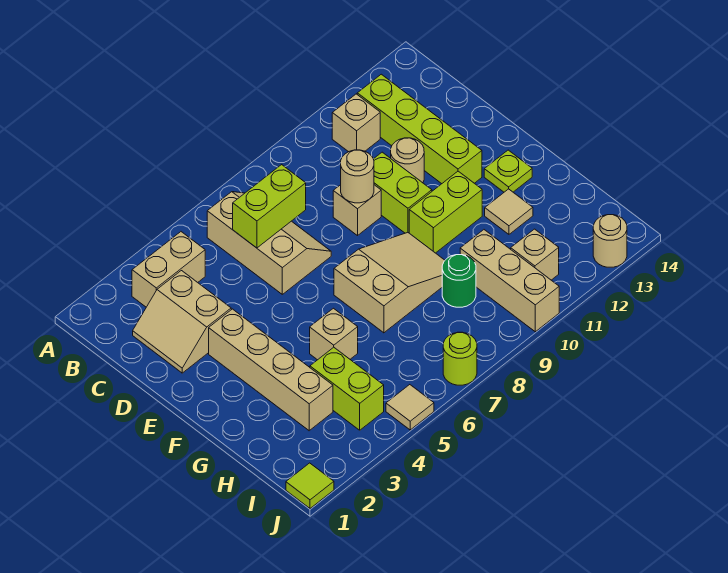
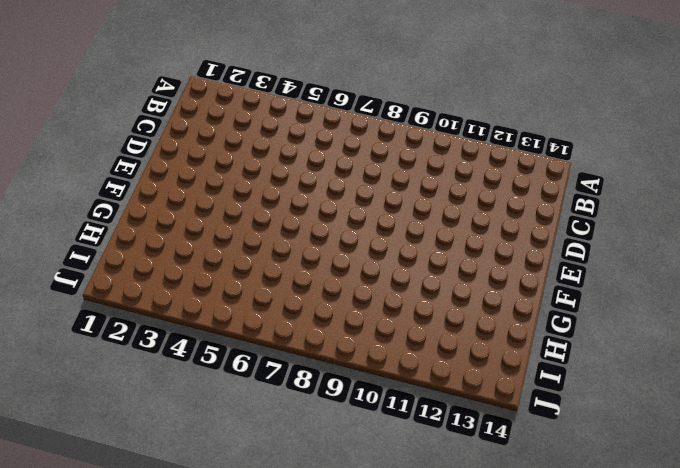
none -> tan brick B3:B4 level 1
none -> tan slope B6:D7 level 1 top 6
none -> tan brick B11 level 1

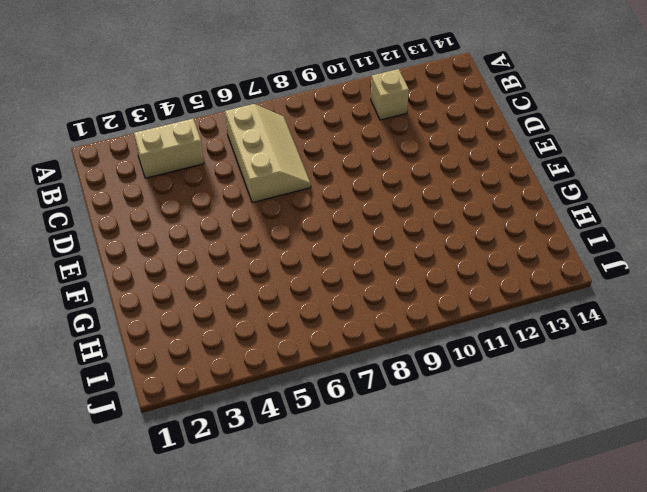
none -> lime brick B12:E12 level 1
none -> tan slope C2:D3 level 1 top 3
none -> tan brick D9 level 1

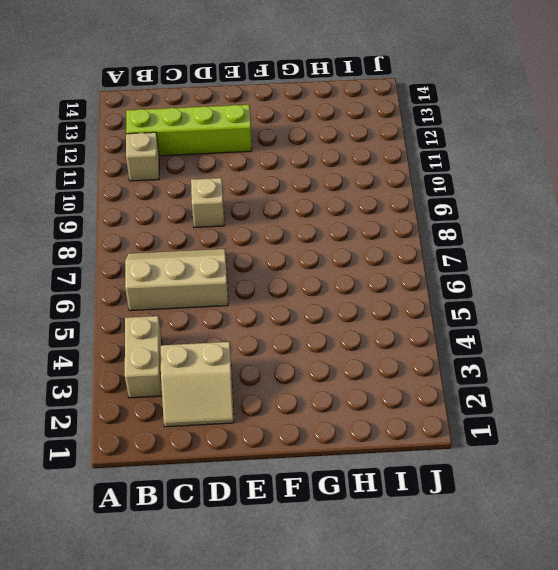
none -> lime brick D10:E10 level 1
none -> tan round brick D11 level 1
none -> tan brick E3:H3 level 1

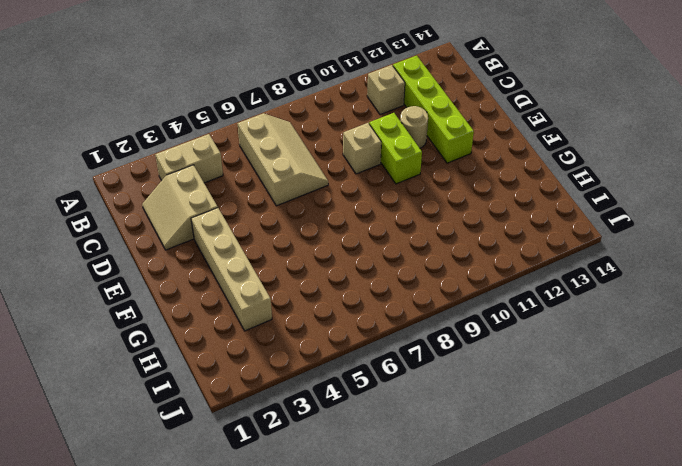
none -> tan slope F7:G9 level 1 top 7
none -> lime brick F10:F11 level 1
none -> lime plate F13 level 1

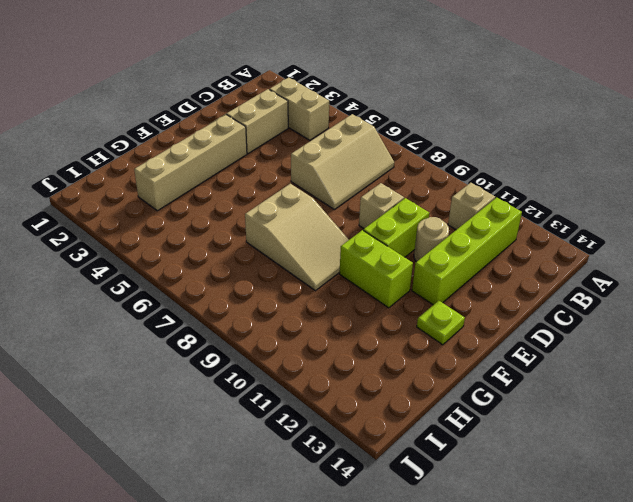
none -> tan brick G5 level 1
none -> tan tile G12 level 1
none -> lime brick H4:I4 level 1

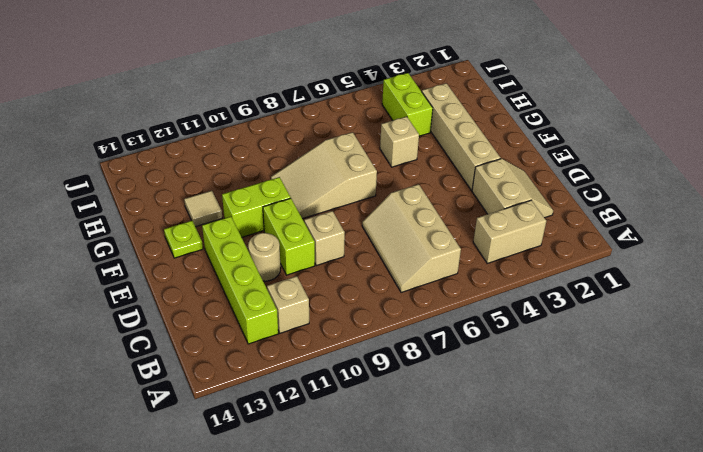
none -> green round brick H9 level 1
none -> tan brick H10:J10 level 1
none -> tan brick I11 level 1

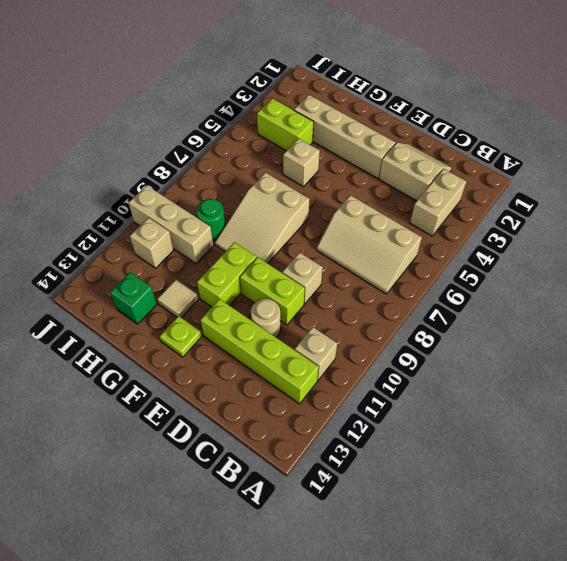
green brick H13 level 1 -> none
none -> lime tile J1 level 1
none -> tan tile J5 level 1
none -> lime round brick J7 level 1

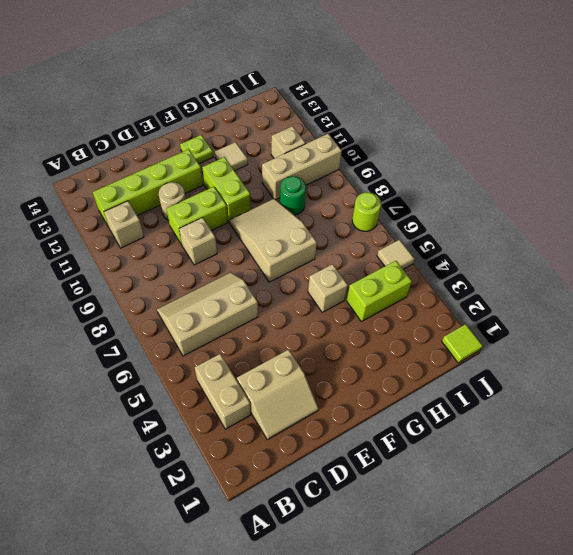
none -> tan brick E3:H3 level 1
none -> tan round brick J13 level 1
none -> lime brick C6:C7 level 2

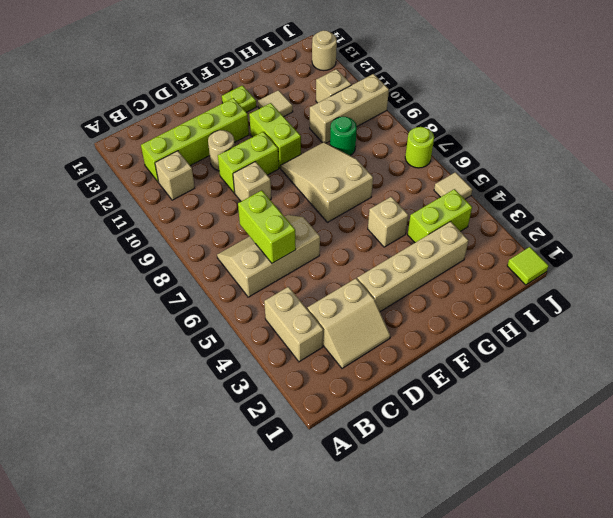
none -> tan round brick D9 level 2

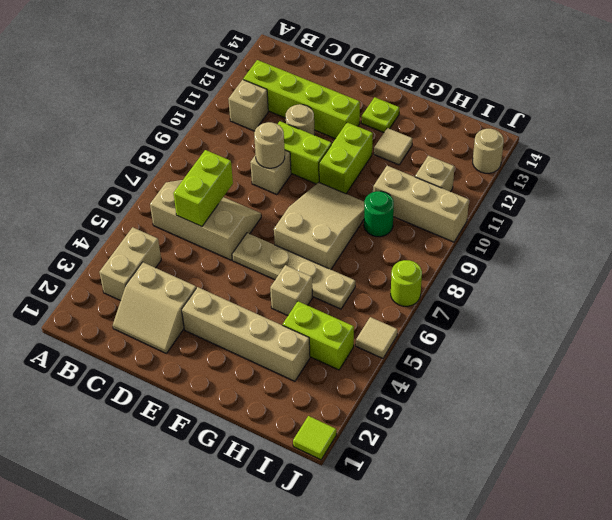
tan plate E6:H6 level 1 -> none

